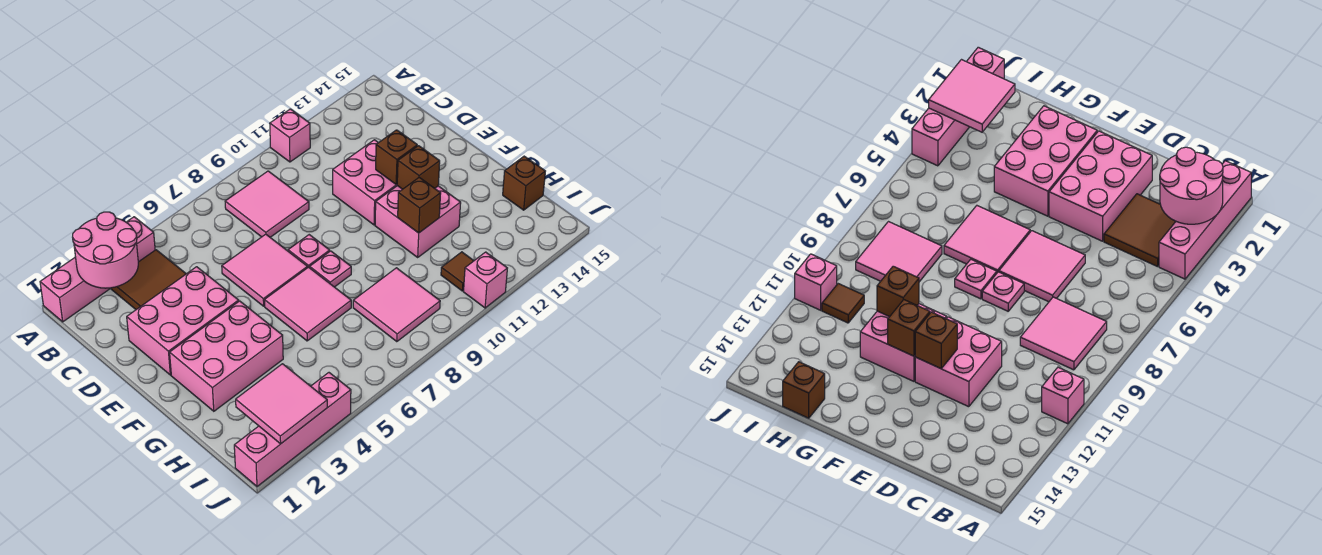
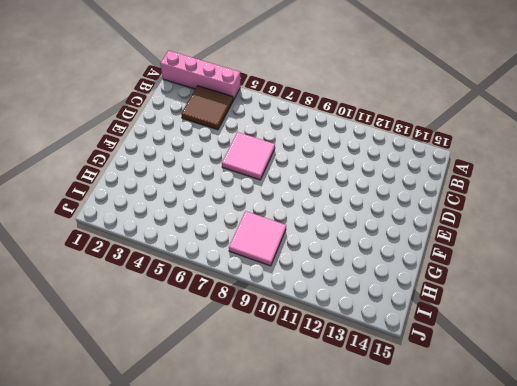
none -> pink brick A11 level 1
none -> pink tile B8:C9 level 1
none -> pink brick D2:E4 level 1

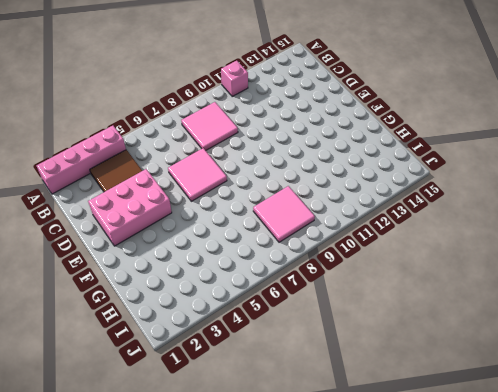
none -> pink brick D11:E12 level 1
none -> pink plate E8 level 1
none -> pink brick F2:G4 level 1

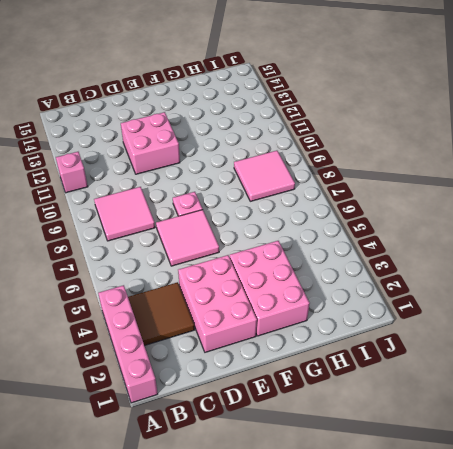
none -> pink tile F6:G7 level 1
none -> pink plate F8 level 1
none -> pink brick F11:G12 level 1

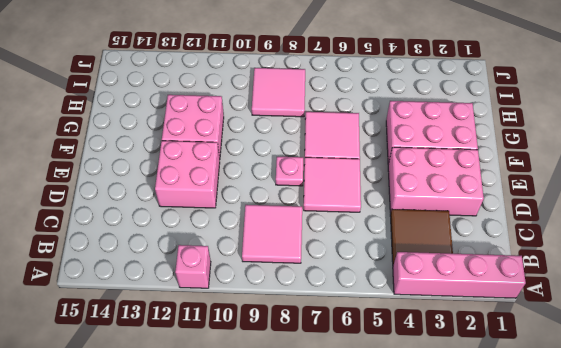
none -> pink plate F8 level 1
none -> brown brick H15 level 1
none -> brown tile I11 level 1

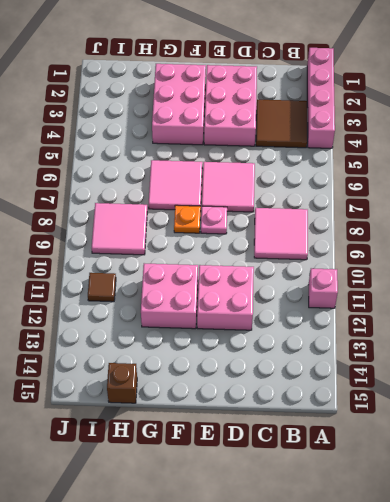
orange plate F8 level 1 -> pink plate F8 level 1
none -> pink brick J1:J4 level 1
none -> pink brick J11 level 1
none -> pink round brick A2:B3 level 2

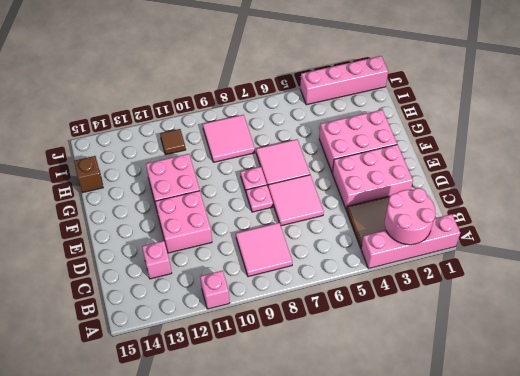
pink brick C13 level 1 -> pink brick J11 level 1
none -> brown brick E12 level 2
none -> brown brick F12 level 2
none -> brown brick G11 level 2

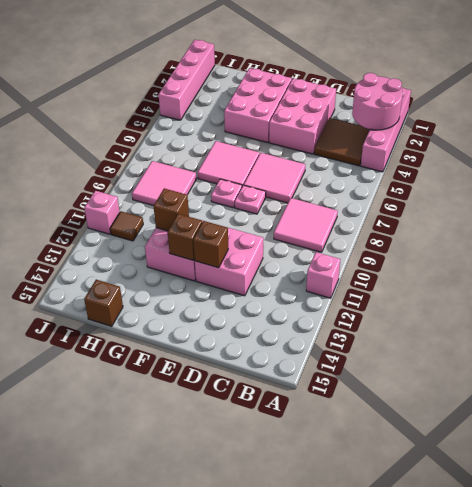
none -> pink tile I2:J3 level 2

